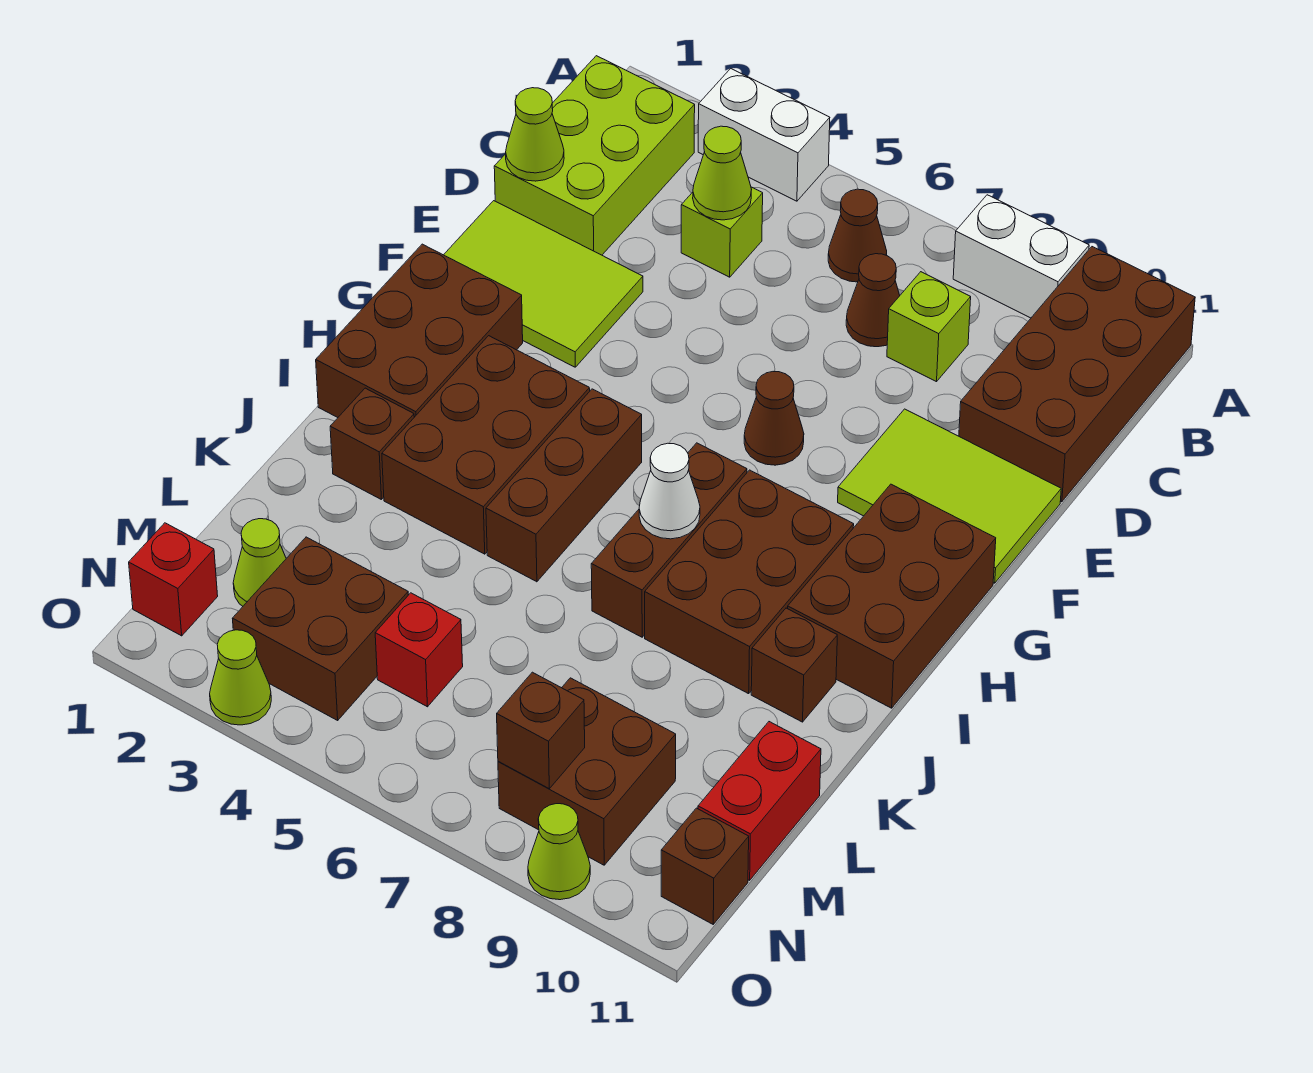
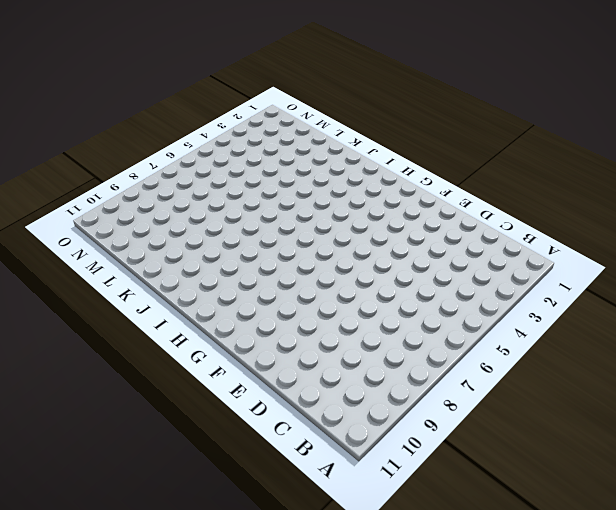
none -> white brick A3:A4 level 1
none -> white brick A8:A9 level 1
none -> brown brick A10:D11 level 1
none -> lime brick B1:D2 level 1

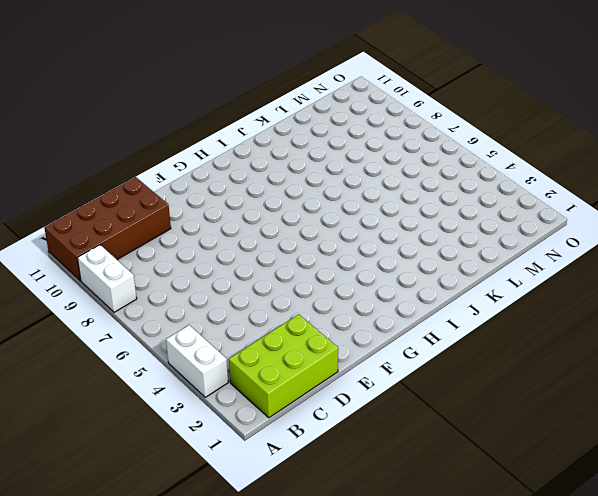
none -> brown cone B6 level 1
none -> lime brick C4 level 1
none -> brown cone C7 level 1
none -> lime brick C8 level 1

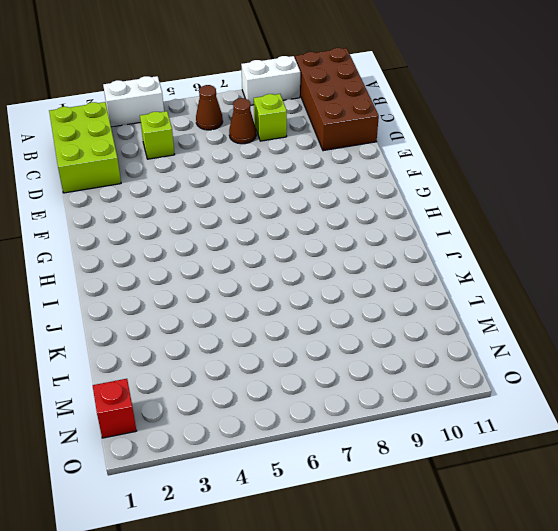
none -> lime tile E1:F3 level 1
none -> lime tile E9:F11 level 1
none -> brown cone F7 level 1
none -> brown brick G1:I2 level 1

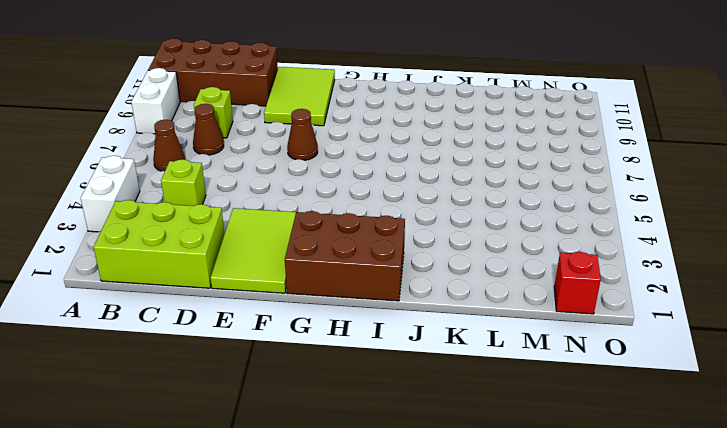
none -> brown brick G10:I11 level 1
none -> brown brick H3:J4 level 1
none -> brown brick H5:J5 level 1
none -> brown brick H7:J7 level 1

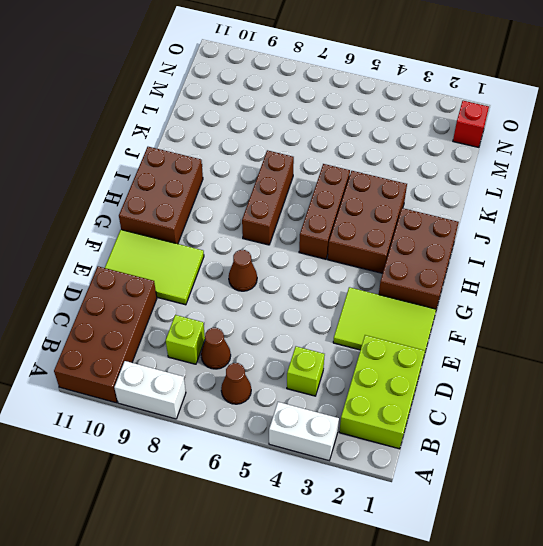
none -> brown brick H8:J9 level 1
none -> brown brick J2 level 1
none -> brown brick J10 level 1
none -> red brick L11:M11 level 1

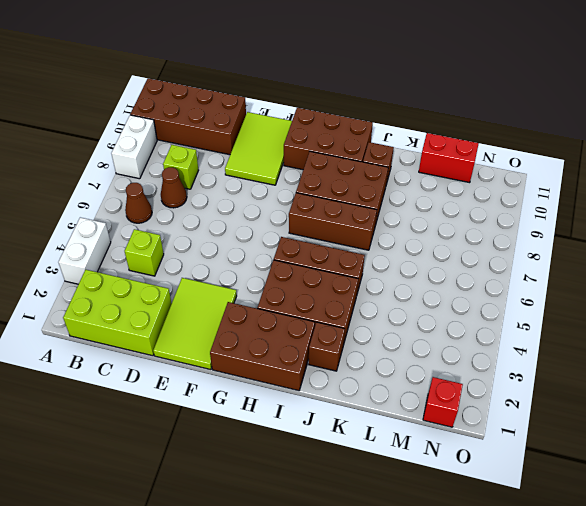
none -> brown cone F7 level 1
none -> lime cone M2 level 1
none -> brown brick M3:N4 level 1
none -> red brick M5 level 1

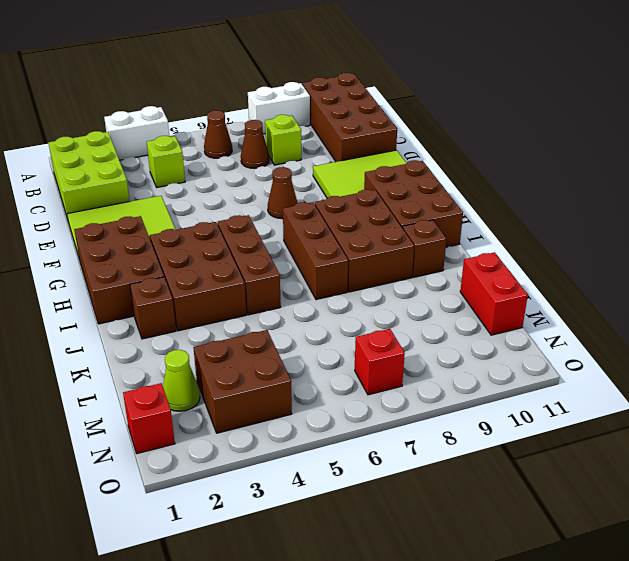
red brick N7 level 1 -> red brick M5 level 1
none -> brown brick M8:N9 level 1
none -> brown brick N11 level 1
none -> lime cone O3 level 1
none -> lime cone O9 level 1

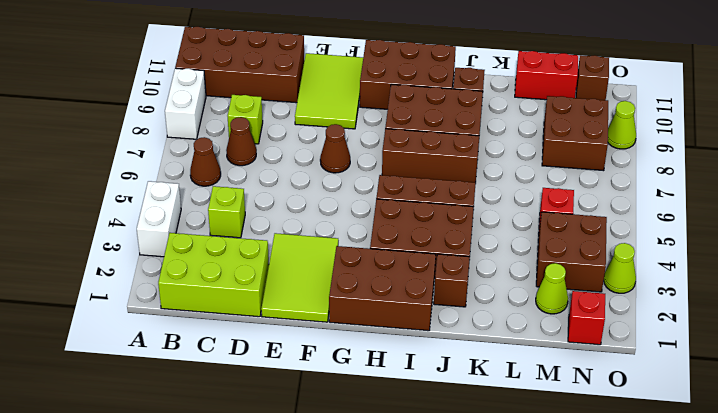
none -> lime cone C4 level 2
none -> lime cone D1 level 2
none -> white cone I7 level 2
none -> brown brick N8 level 2

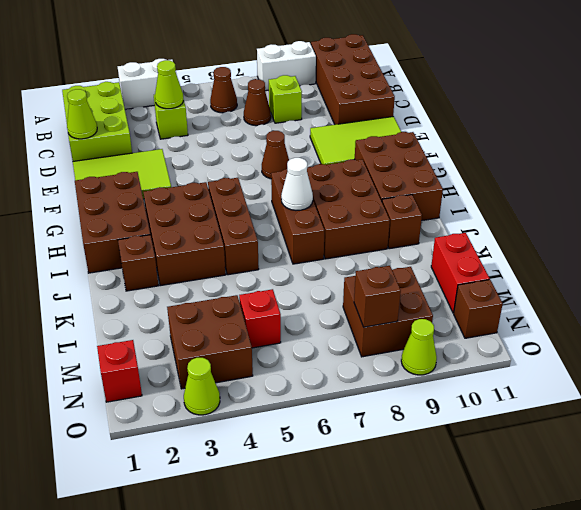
none -> lime cone M2 level 1

